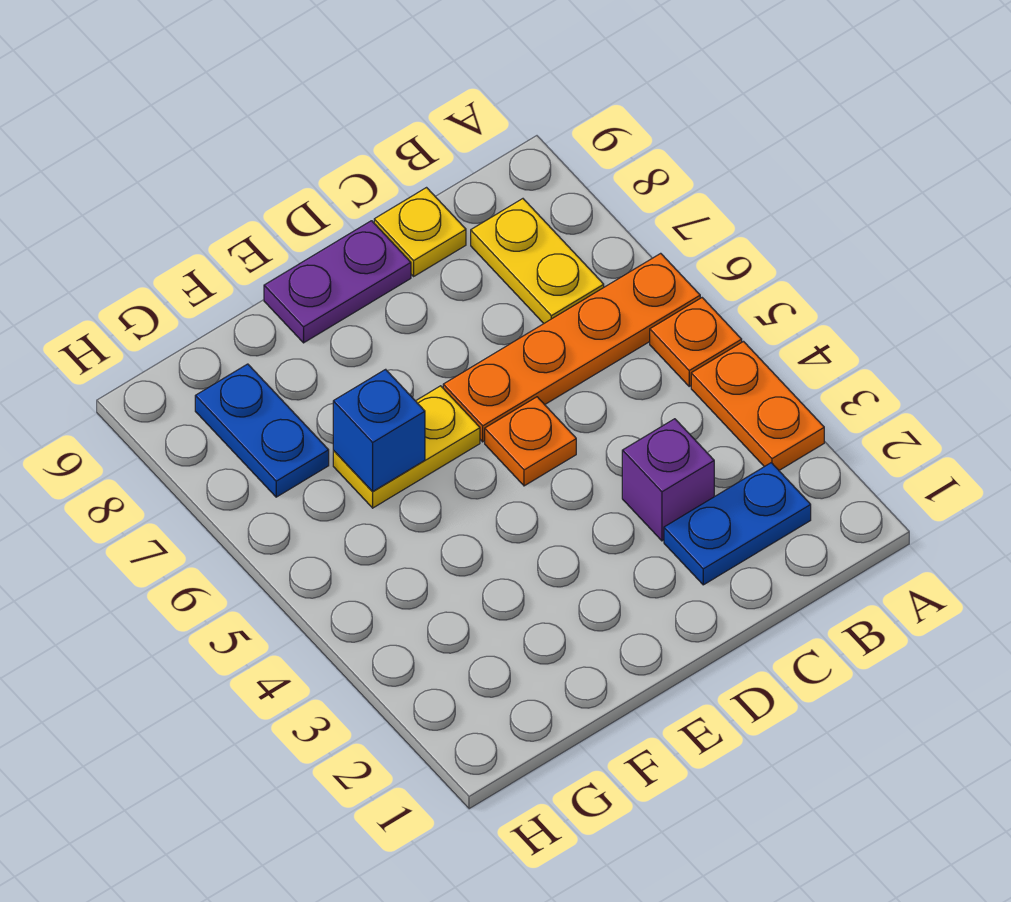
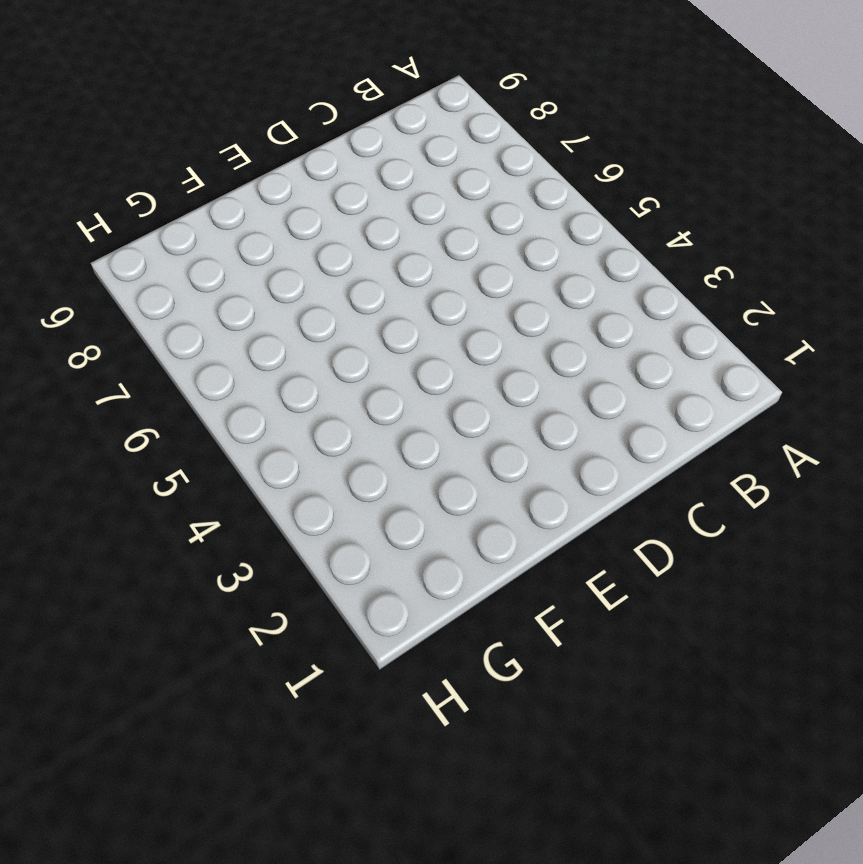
none -> orange plate A3:A4 level 1
none -> orange plate A5 level 1
none -> orange plate A6:D6 level 1

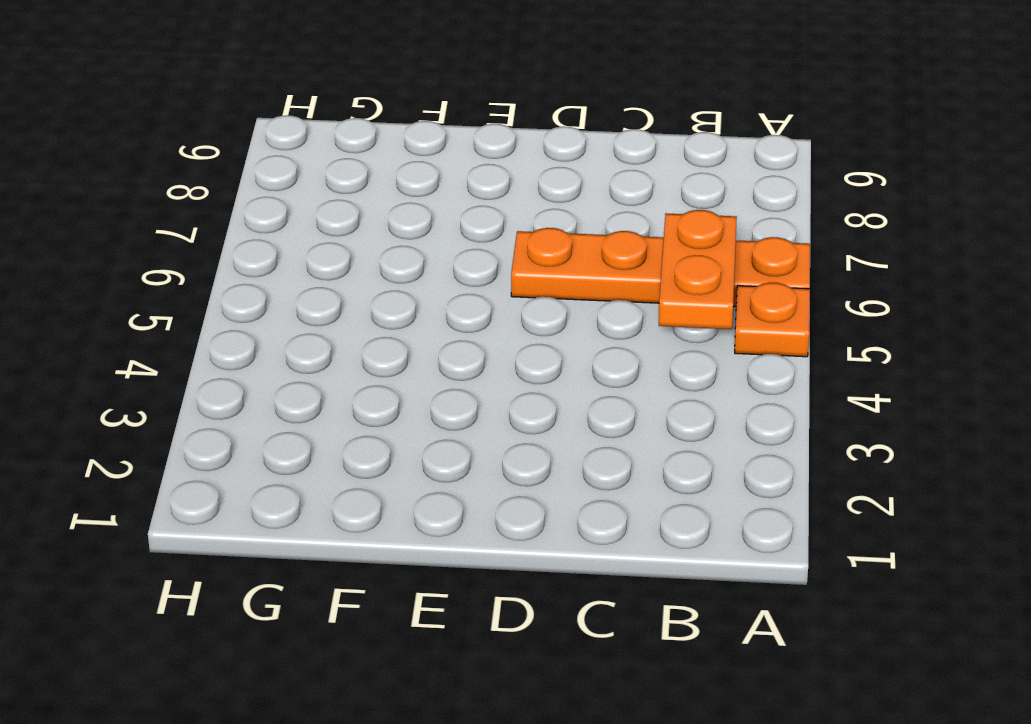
orange plate B5:B6 level 2 -> orange plate A3:A4 level 1
none -> blue plate B2:C2 level 1
none -> yellow plate B7:B8 level 1
none -> purple brick C3 level 1

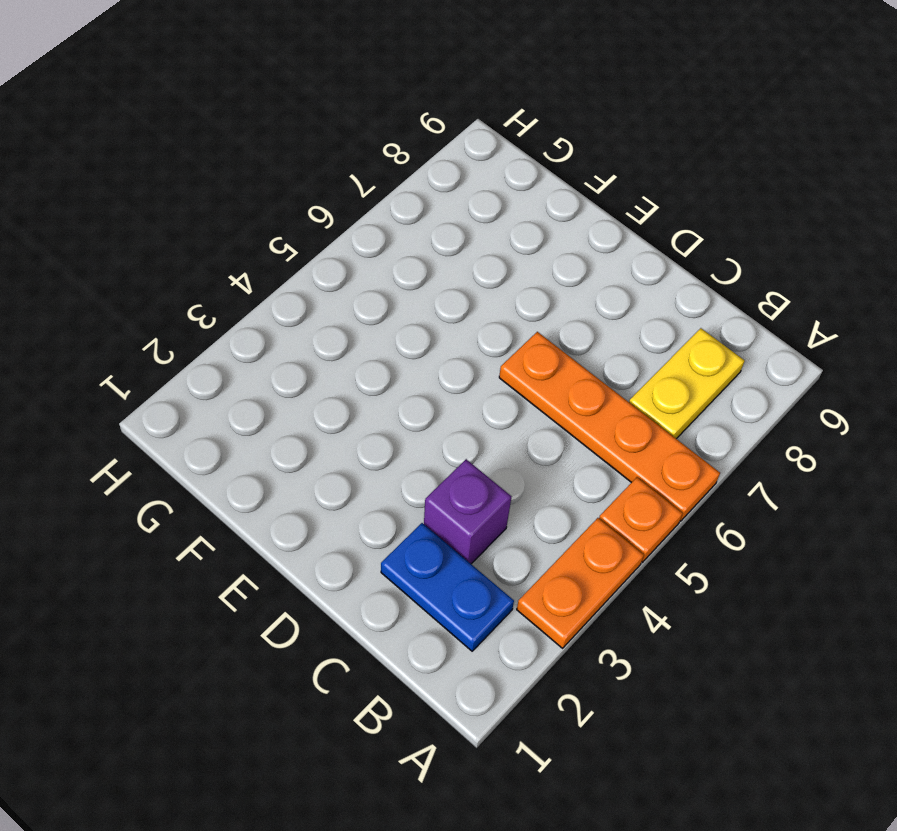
none -> yellow plate C9 level 1
none -> orange plate D5 level 1
none -> purple plate D9:E9 level 1

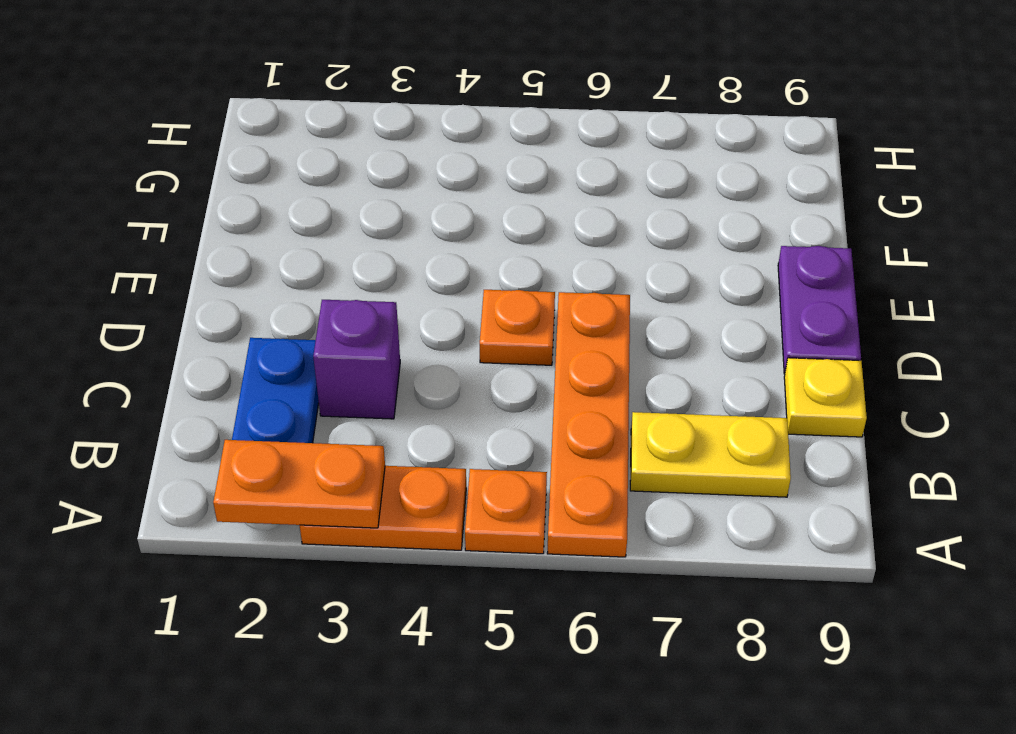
orange plate A2:A3 level 2 -> none
none -> yellow plate E6:F6 level 1
none -> blue plate G7:G8 level 1
none -> blue brick F6 level 2

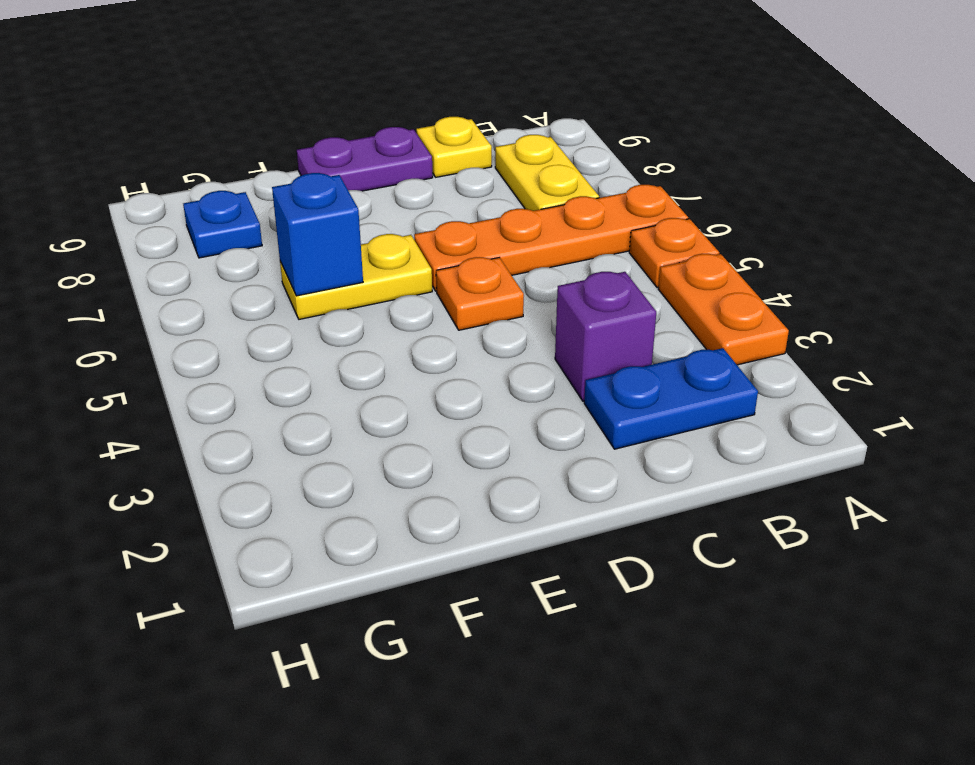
blue plate G8 level 1 -> blue plate G7:G8 level 1

